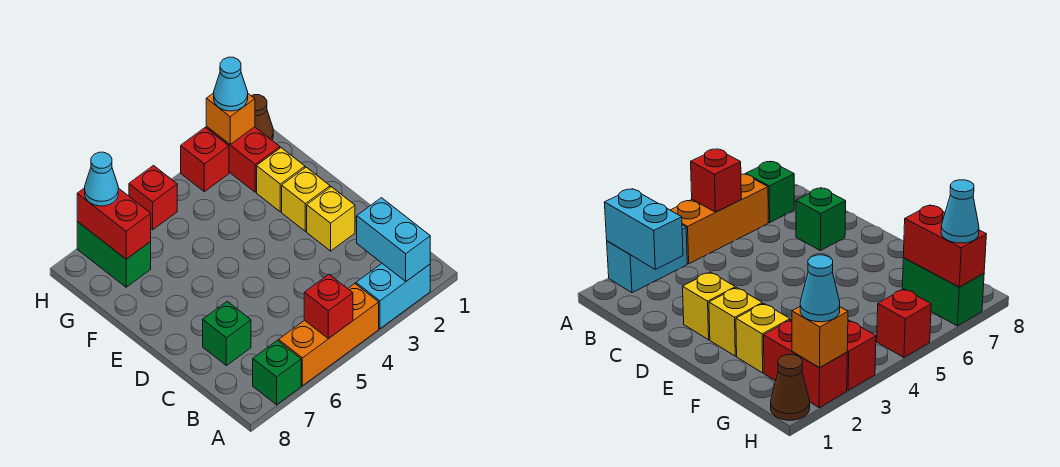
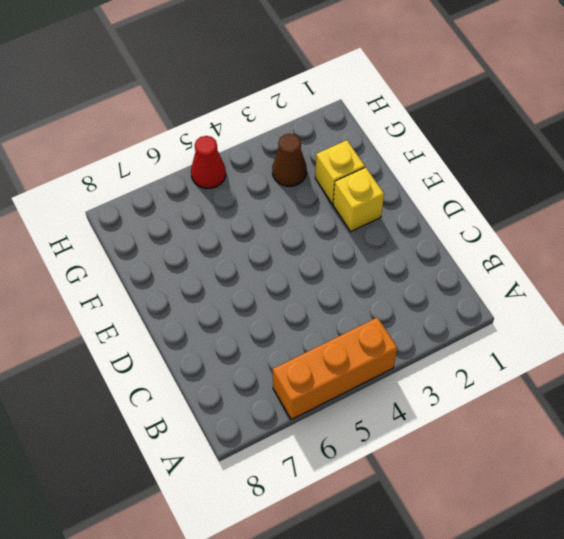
brown cone G3 level 1 -> brown cone H1 level 1
red cone H5 level 1 -> red brick H5 level 1
none -> cyan brick A2:A3 level 1
none -> green brick A7 level 1
none -> green brick C7 level 1

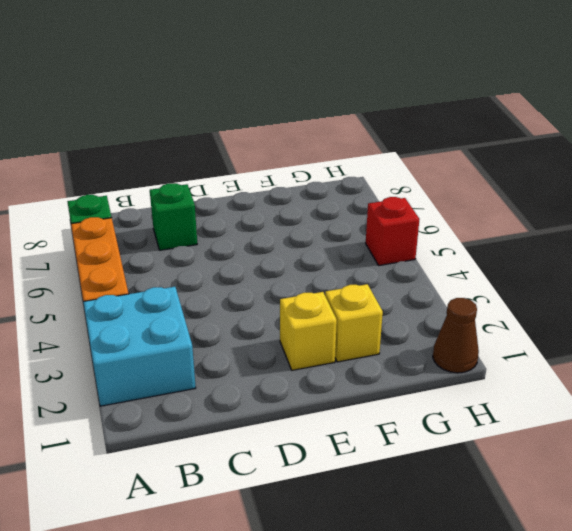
cyan brick A2:B3 level 1 -> cyan brick A2:A3 level 1
none -> yellow brick D2 level 1
none -> red brick G2:H2 level 1
none -> green brick G7:H7 level 1

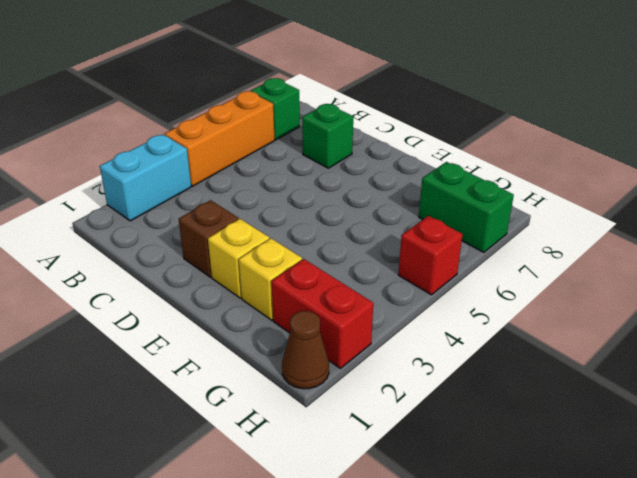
brown brick D2 level 1 -> yellow brick D2 level 1
none -> red brick H3 level 1
none -> cyan brick A2:B2 level 2
none -> red brick A5 level 2

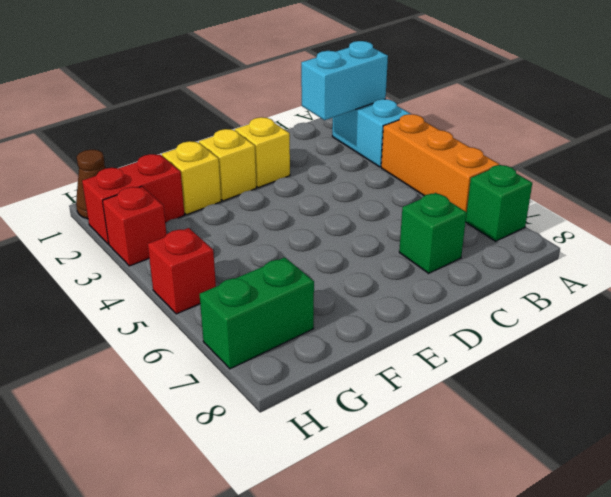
none -> red brick A5 level 2
none -> red brick G7:H7 level 2
none -> orange brick H2 level 2

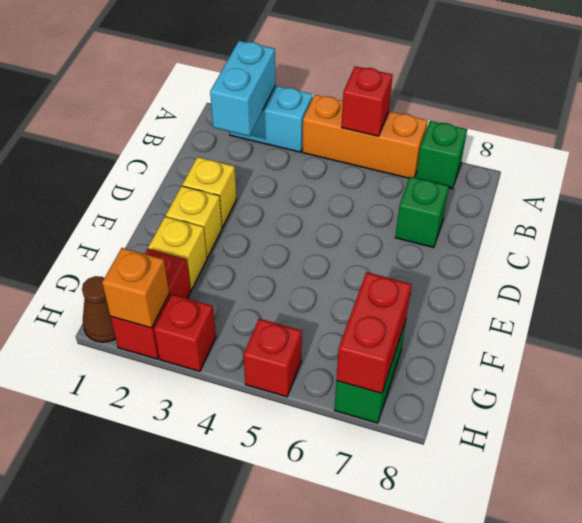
none -> cyan cone H2 level 3
none -> cyan cone H7 level 3

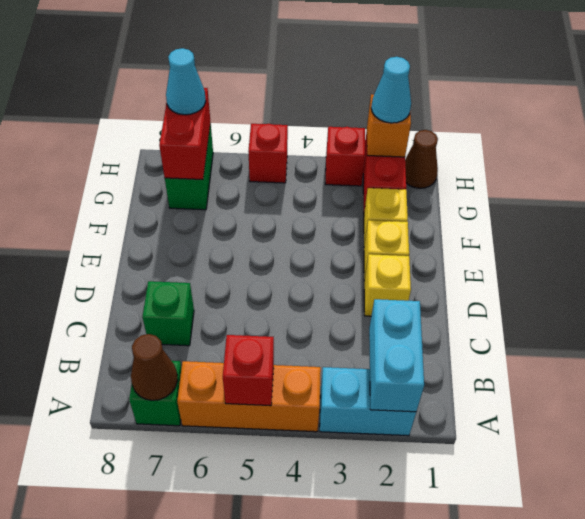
brown cone A7 level 2 -> none

